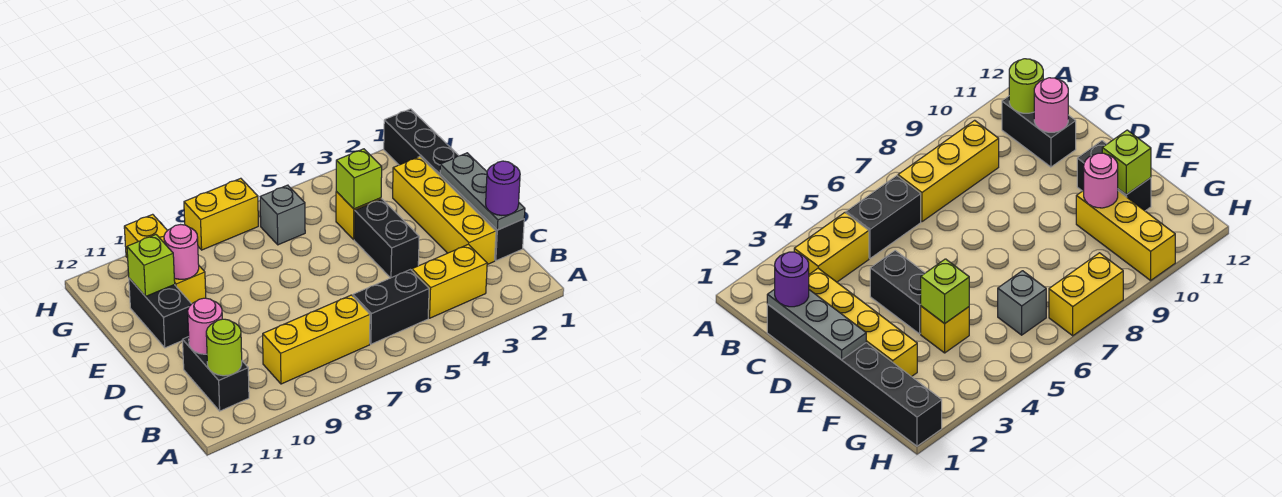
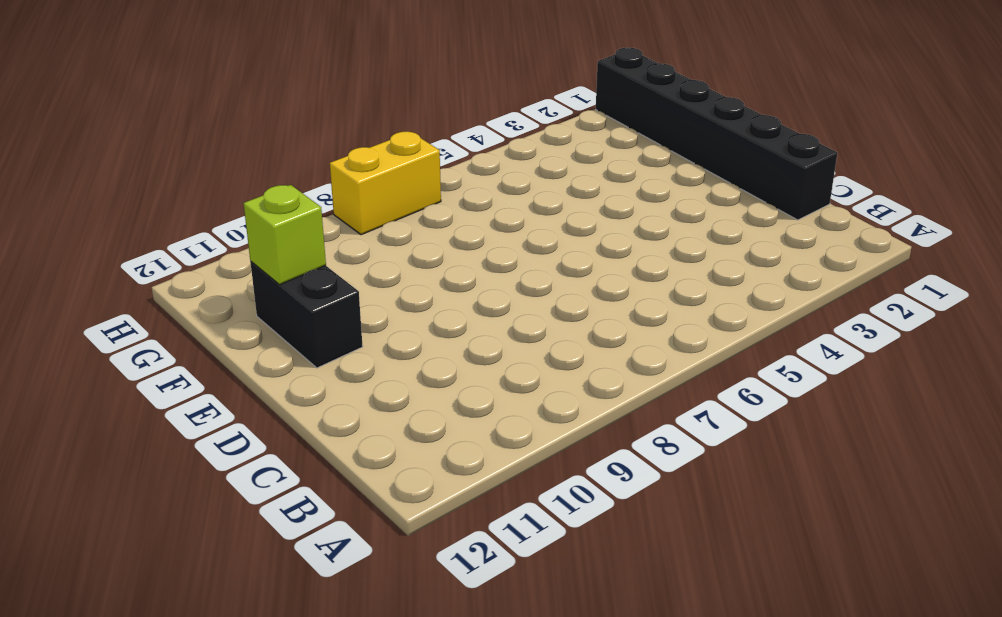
none -> yellow brick B3:B4 level 1
none -> black brick B5:B6 level 1
none -> yellow brick B7:B9 level 1

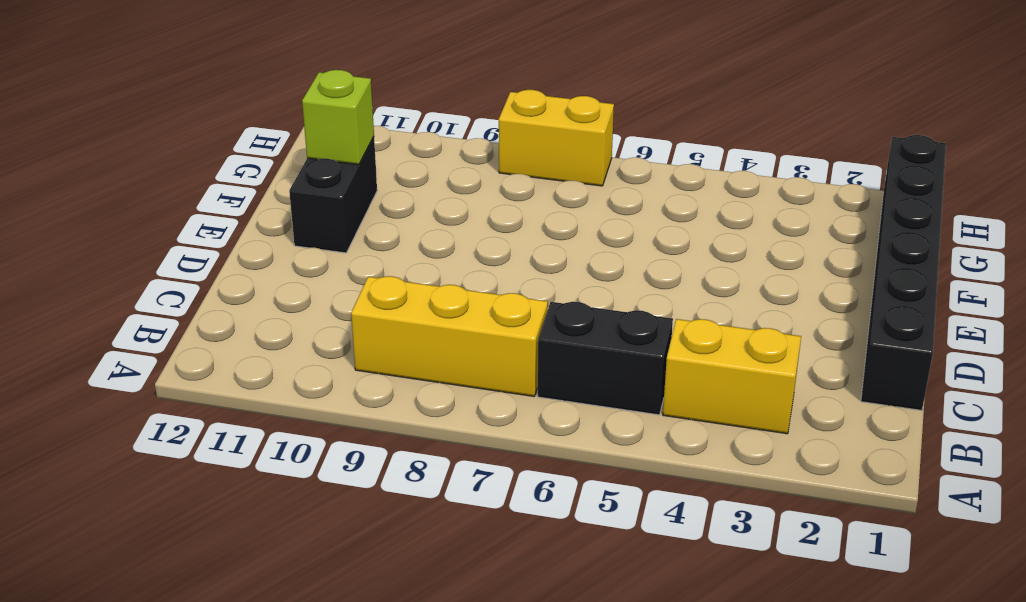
none -> black brick B11:C11 level 1
none -> yellow brick C2:F2 level 1
none -> black brick D4:E4 level 1

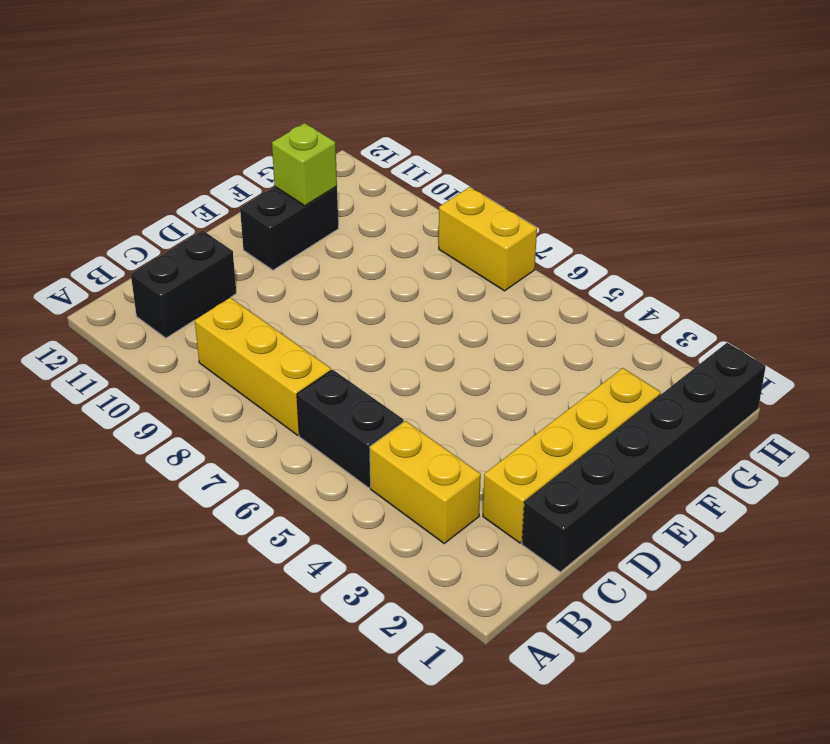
none -> black brick D4:E4 level 1
none -> yellow brick F4 level 1
none -> yellow brick F10:H10 level 1

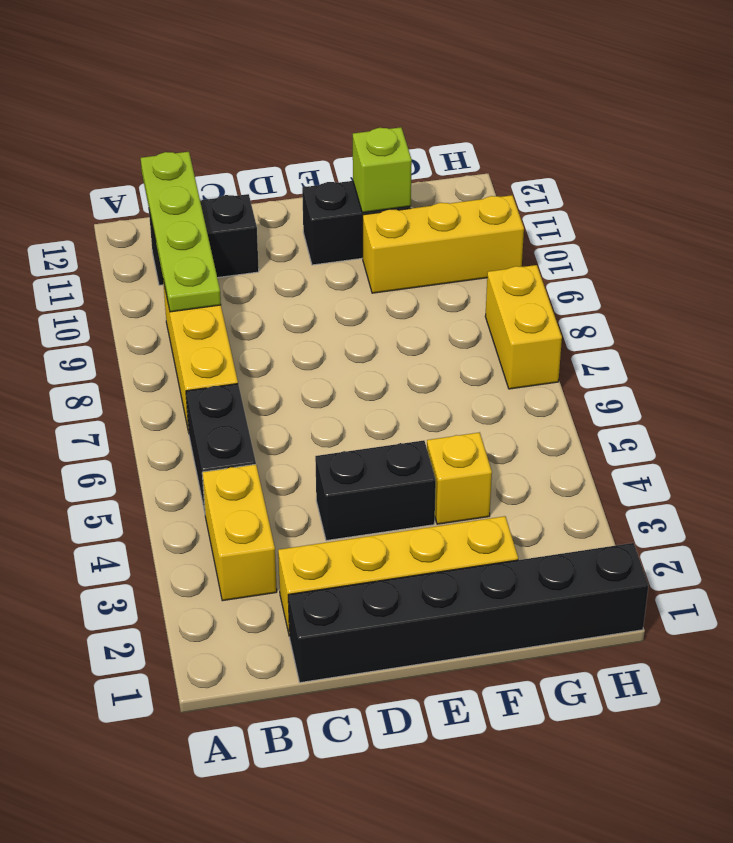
lime plate B9:B12 level 2 -> lime round brick B11 level 2
none -> grey brick G6 level 1
none -> grey plate C1:E1 level 2
none -> pink round brick C11 level 2

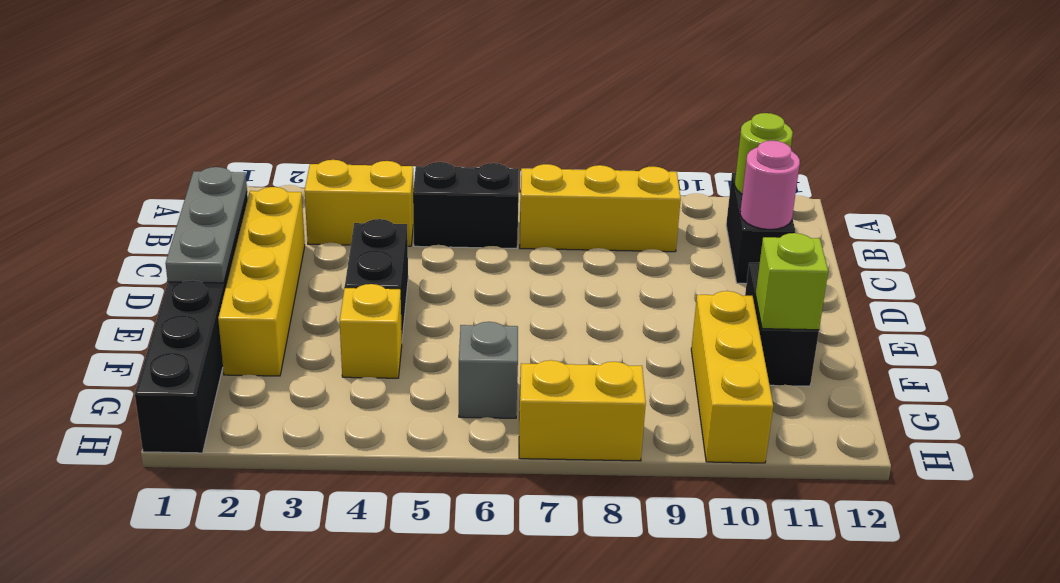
none -> lime brick F4 level 2
none -> pink round brick F10 level 2
none -> purple round brick C1 level 3

